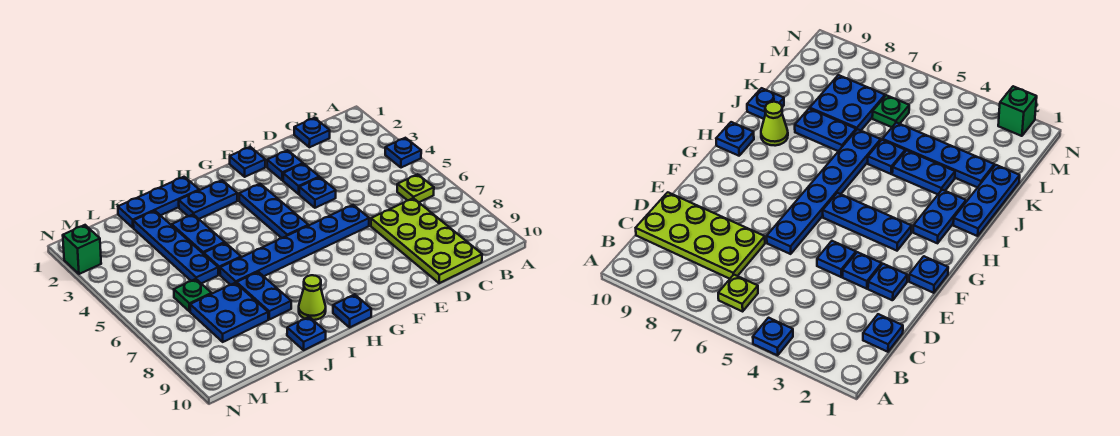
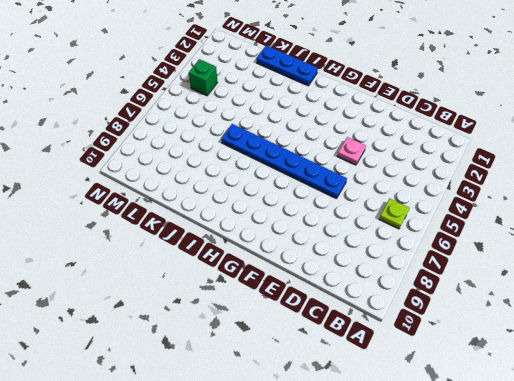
pink plate E4 level 1 -> blue plate E4 level 1
green brick M4 level 1 -> green brick N2 level 1
none -> blue plate A4 level 1
none -> blue plate C1 level 1
none -> lime plate C7:D10 level 1

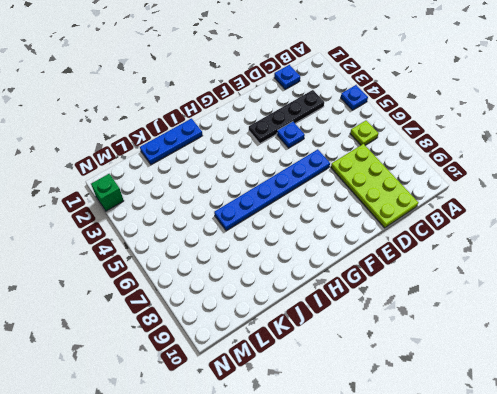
black plate C3:F3 level 1 -> blue plate E3 level 1
none -> blue plate E2 level 1
none -> blue plate F1 level 1
none -> blue plate G3:G5 level 1

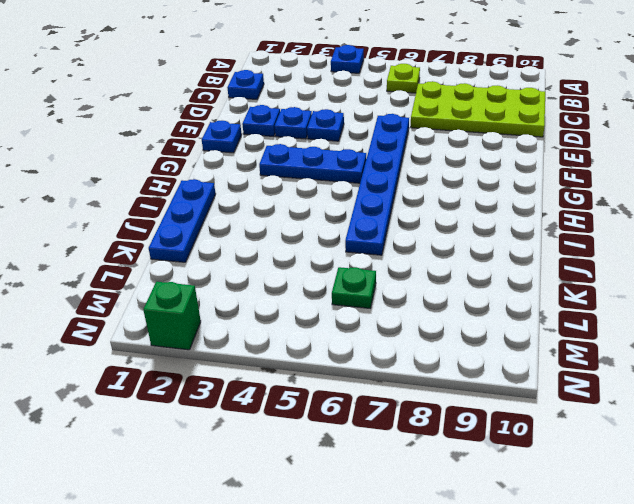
none -> blue plate H2:I2 level 1
none -> blue plate H10 level 1
none -> lime cone I9 level 1

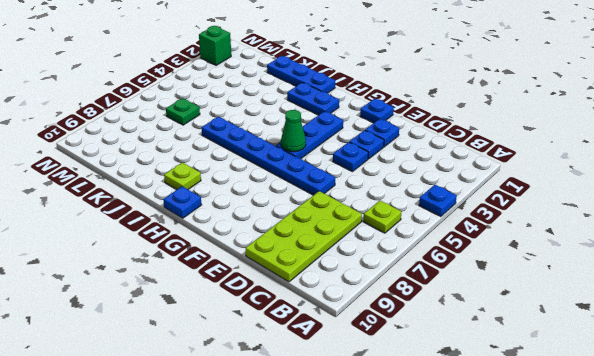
green cone G5 level 2 -> none
lime plate I9 level 1 -> lime cone I9 level 1
none -> blue plate C1 level 1
none -> blue plate J3:J4 level 1
none -> blue plate J5 level 1

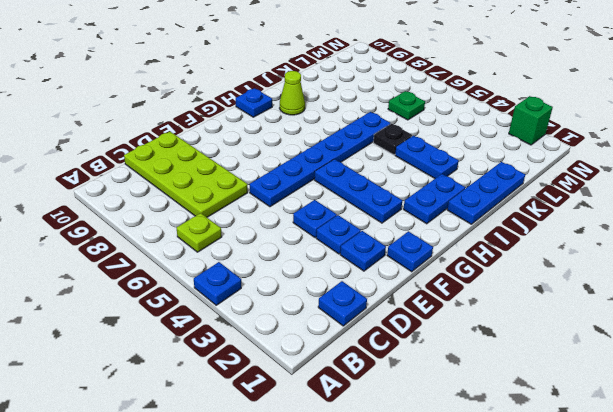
black plate J5 level 1 -> blue plate J5 level 1
none -> blue plate J7:J8 level 1
none -> blue plate J10 level 1
none -> blue plate K2:K5 level 1

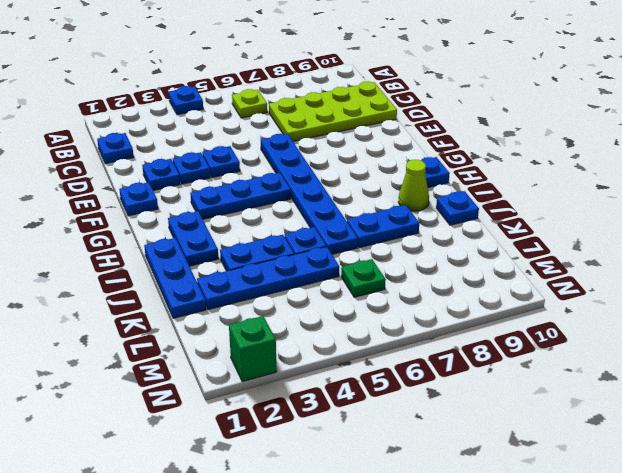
none -> blue plate K7:L8 level 1

